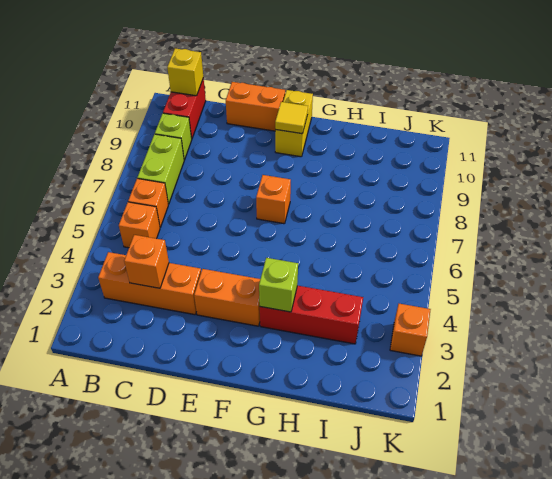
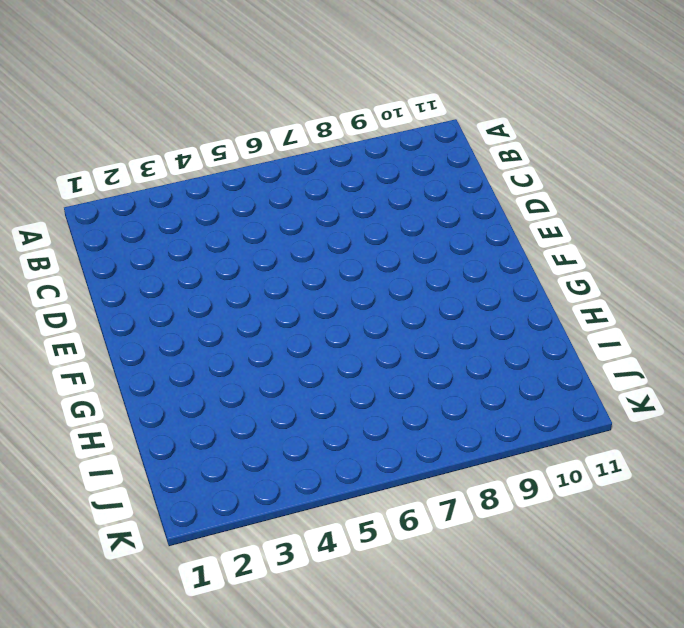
none -> orange brick B3:D3 level 1
none -> orange brick B5 level 1
none -> orange brick B6 level 1

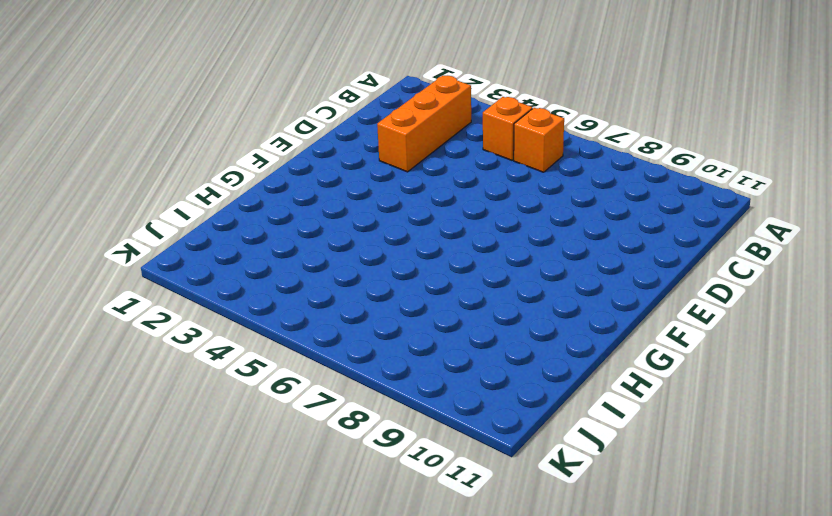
none -> lime brick B7:B8 level 1
none -> lime brick B9 level 1
none -> red brick B10:B11 level 1

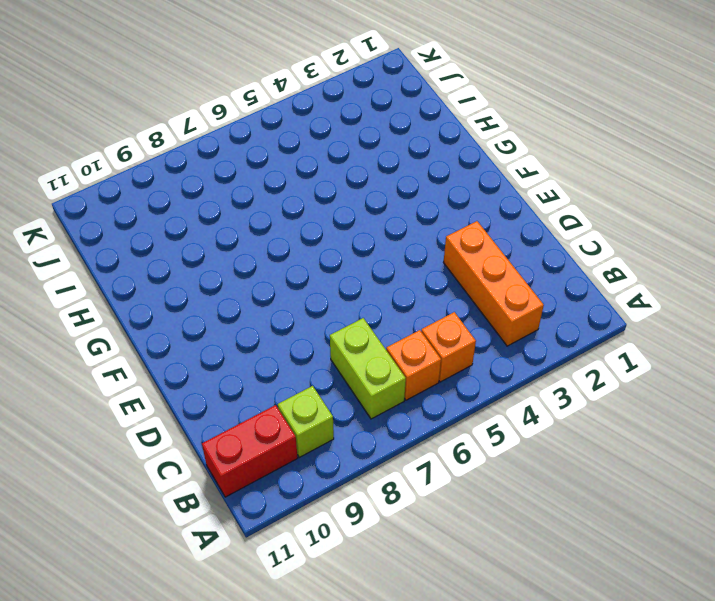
lime brick B7:C7 level 1 -> lime brick B7:B8 level 1
none -> orange brick D11:E11 level 1
none -> orange brick E3:F3 level 1
none -> orange brick F7 level 1

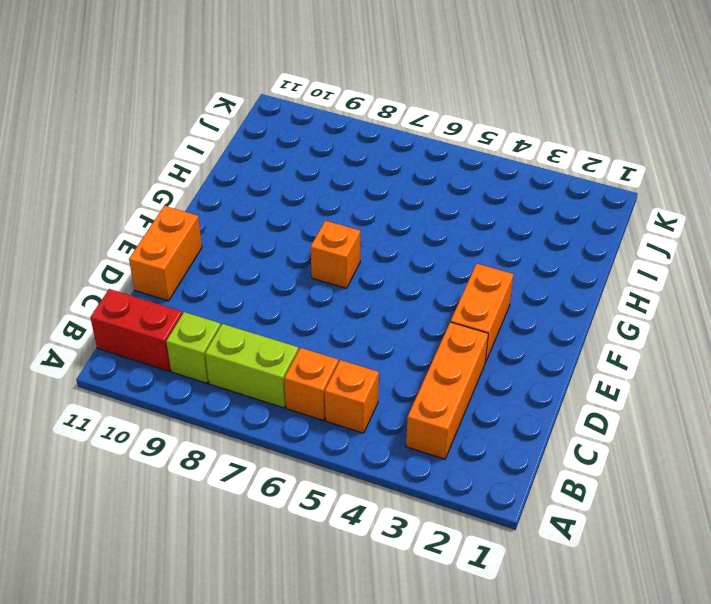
none -> yellow brick F10:F11 level 1
none -> red brick G3:I3 level 1
none -> orange brick K3 level 1

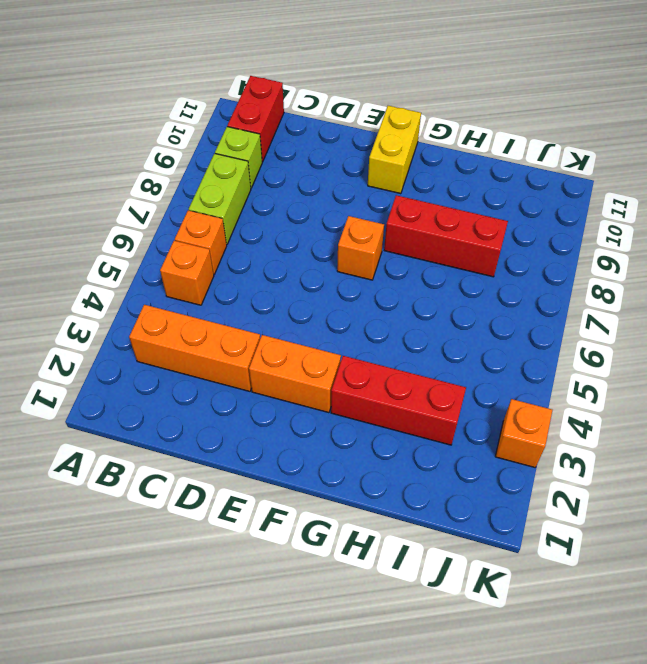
red brick G8:I8 level 1 -> none
none -> orange brick D11:E11 level 1
none -> yellow brick B11 level 2
none -> orange brick C3 level 2

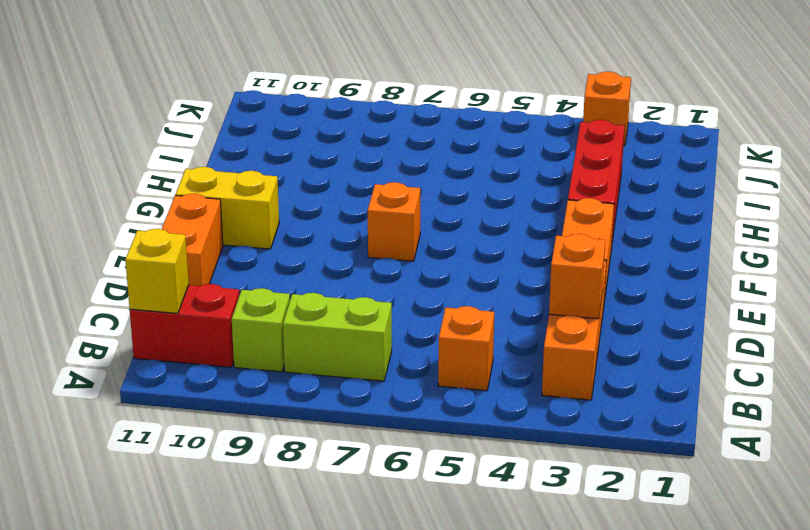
none -> orange brick B6 level 1
none -> yellow tile F10 level 2
none -> lime brick G3 level 2

